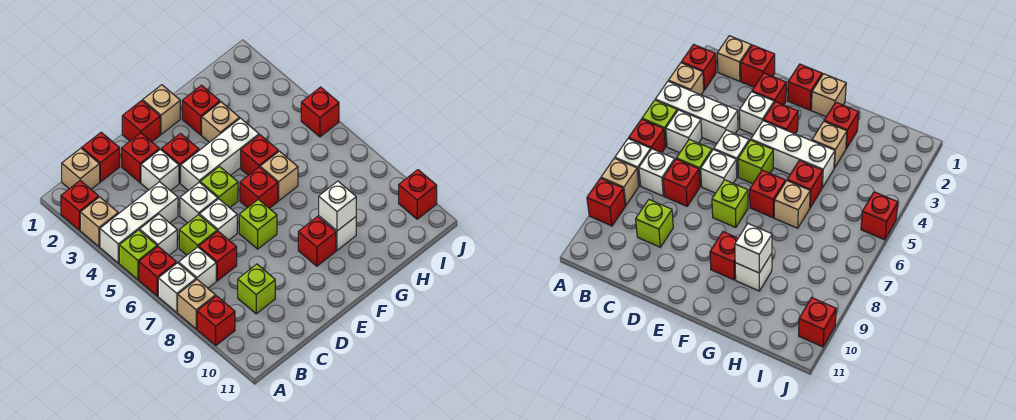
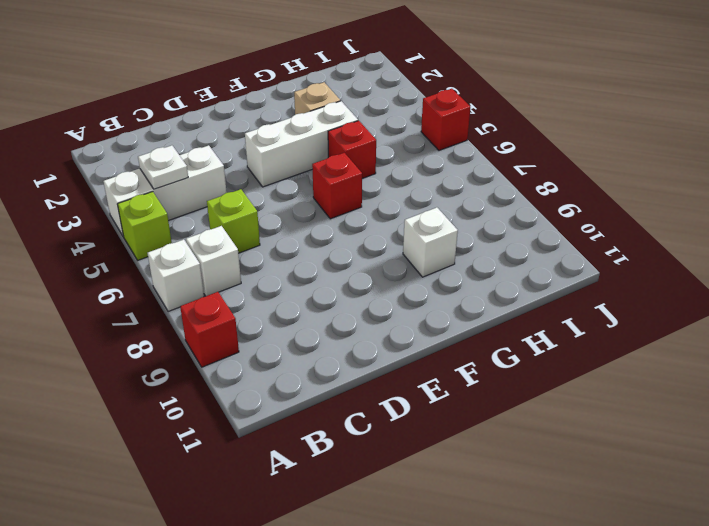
white plate B4 level 2 -> none
none -> red brick A2 level 1
none -> tan brick A3 level 1
none -> red brick A6 level 1
none -> tan brick A8 level 1

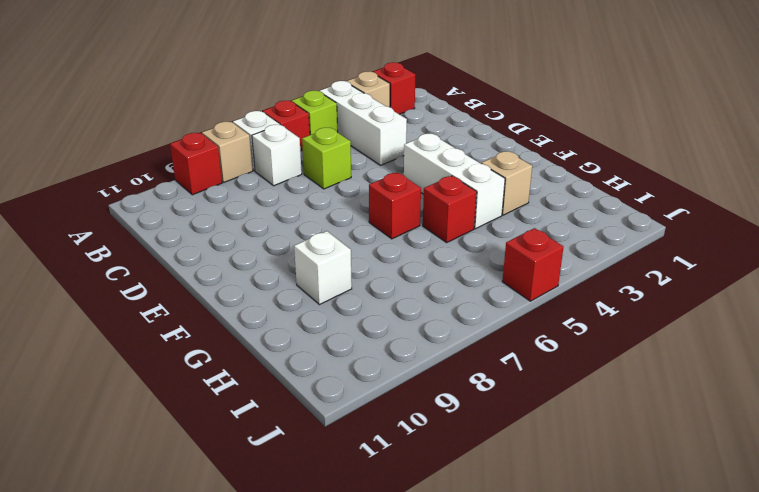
none -> tan brick B1 level 1
none -> white brick B5 level 1
none -> red brick C1 level 1
none -> red brick C7 level 1

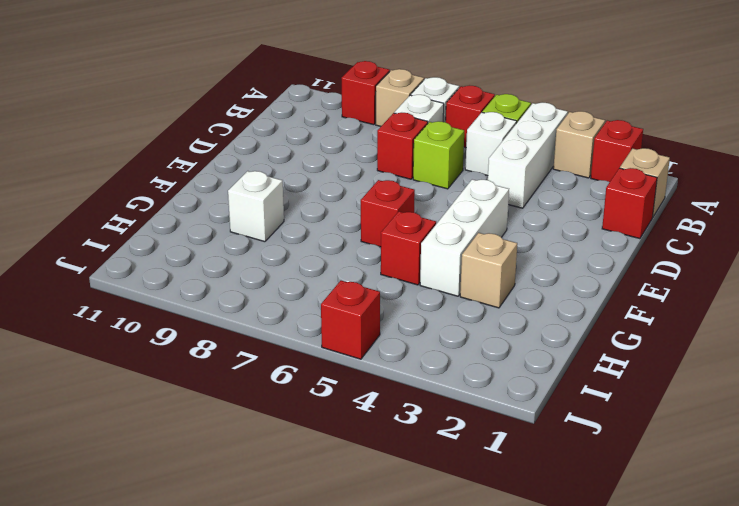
none -> lime brick C9 level 1
none -> red brick D2 level 1
none -> white brick D3 level 1
none -> white brick D5 level 1

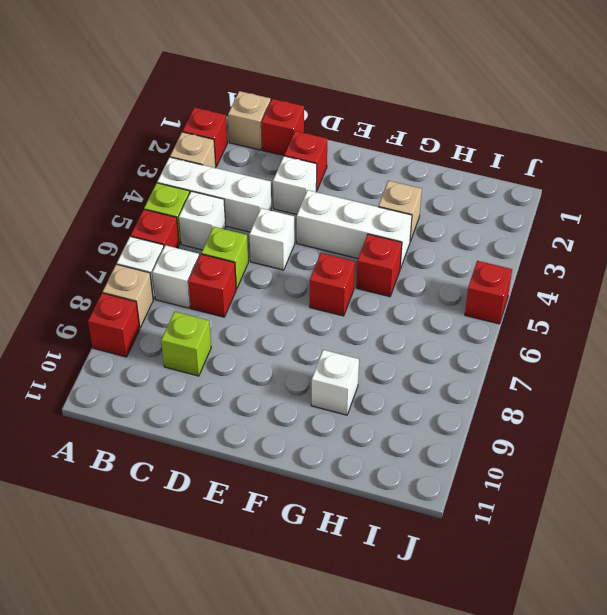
none -> white brick D6 level 1
none -> red brick E1 level 1
none -> red brick E3 level 1
none -> lime brick E5 level 1

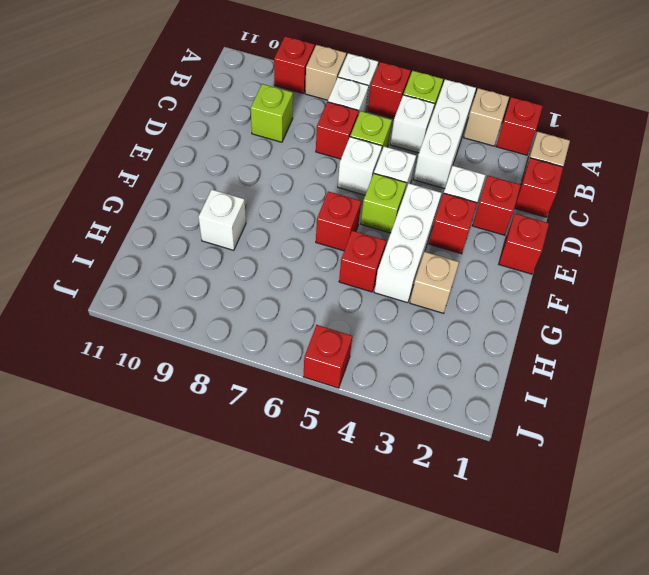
none -> lime brick E7 level 1
none -> tan brick F1 level 1
none -> red brick F9 level 1
none -> red brick G2 level 1

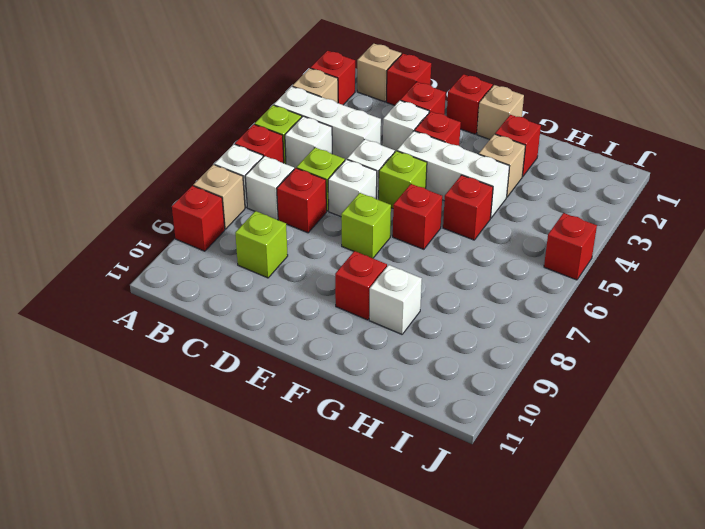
none -> tan brick G6 level 1
none -> red brick J10 level 1
none -> white brick G9 level 2

